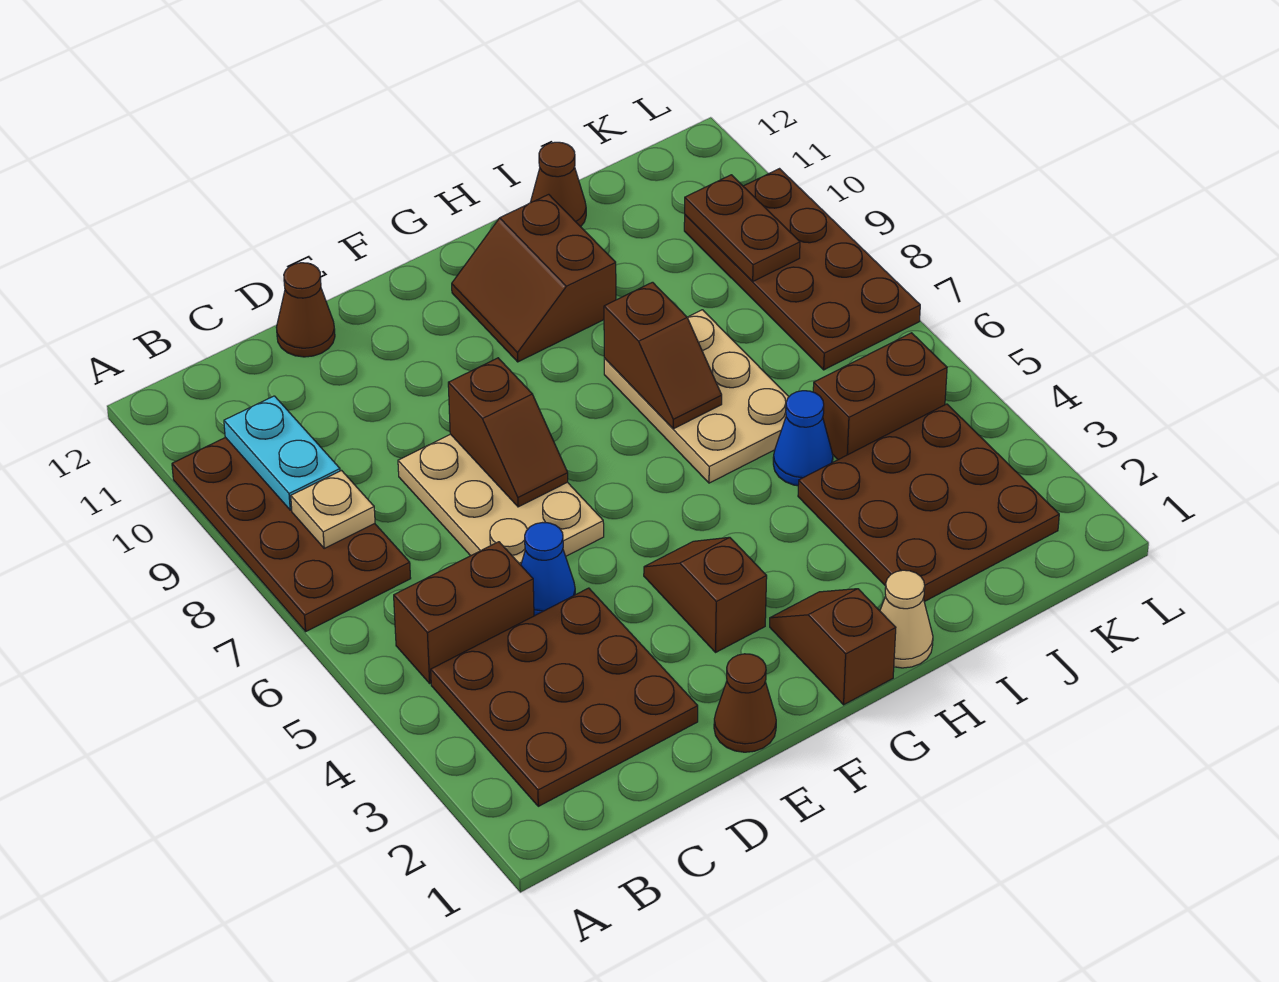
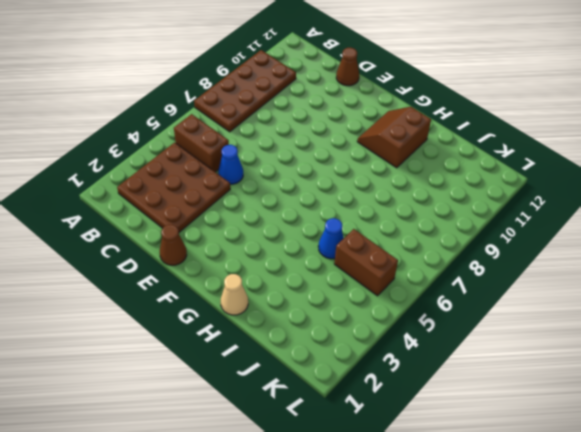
none -> tan plate D6:E8 level 1
none -> brown slope F3:F4 level 1 top 3
none -> brown slope G1:G2 level 1 top 1

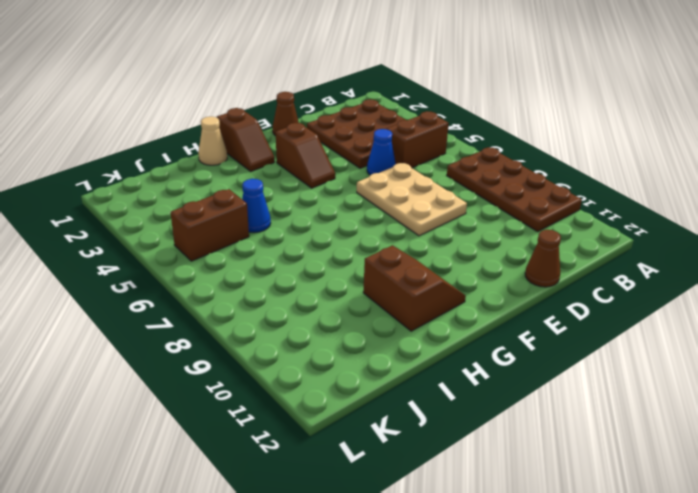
none -> tan plate H6:I8 level 1
none -> brown plate I2:K4 level 1
none -> brown cone I12 level 1

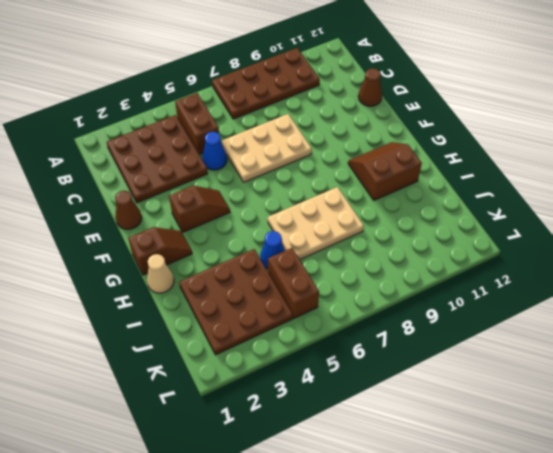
none -> brown cone I12 level 1
none -> brown plate K7:L10 level 1
none -> tan plate B8 level 2

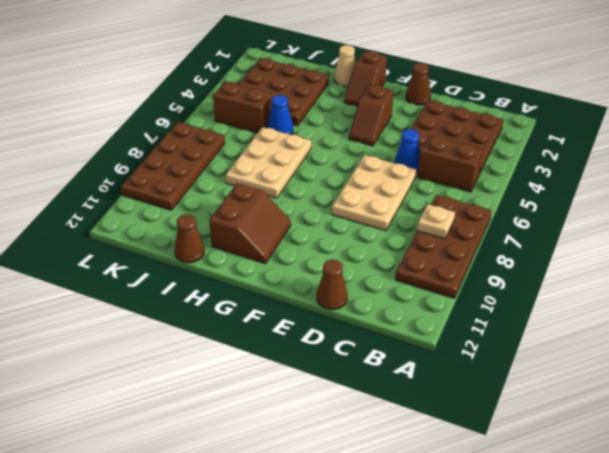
none -> cyan plate B9:B10 level 2
none -> brown slope E7:E8 level 2 top 8
none -> brown slope H7:H8 level 2 top 8

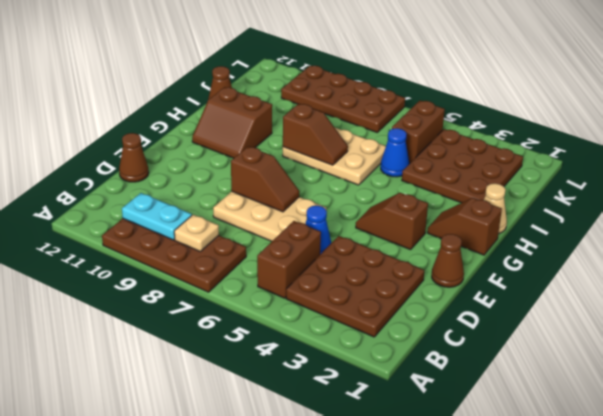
none -> brown plate K9:K10 level 2

